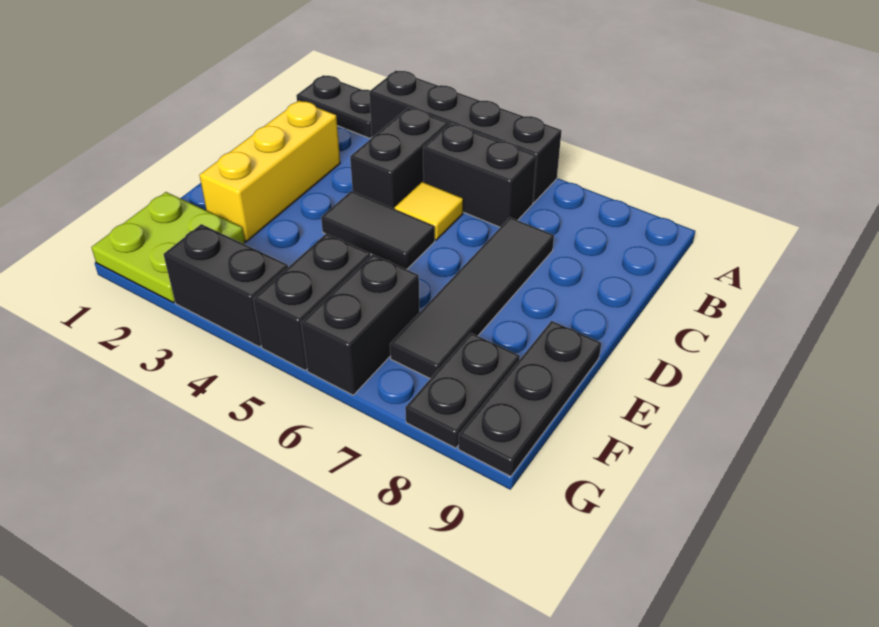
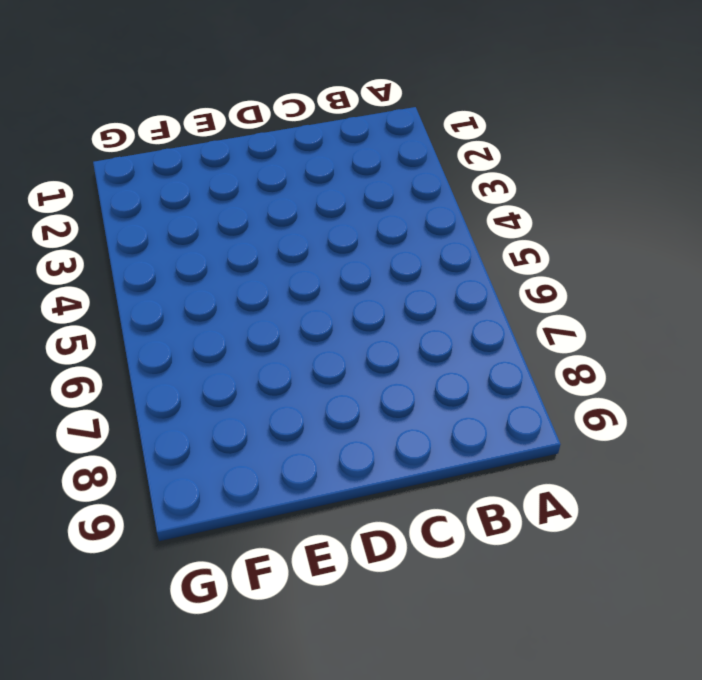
none -> black plate A1:A2 level 1
none -> black brick A3:A6 level 1
none -> black brick B4:C4 level 1

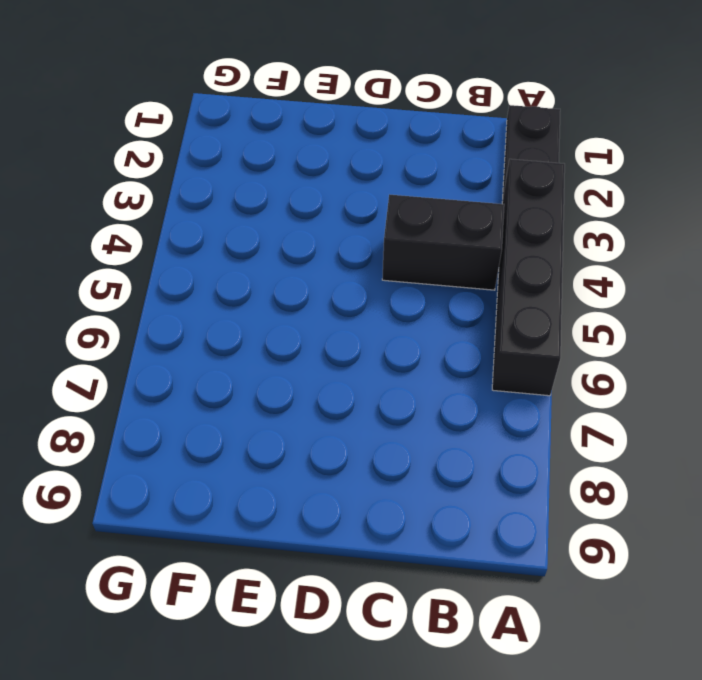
none -> black brick B5:B6 level 1
none -> yellow brick C2:E2 level 1
none -> yellow tile C5 level 1

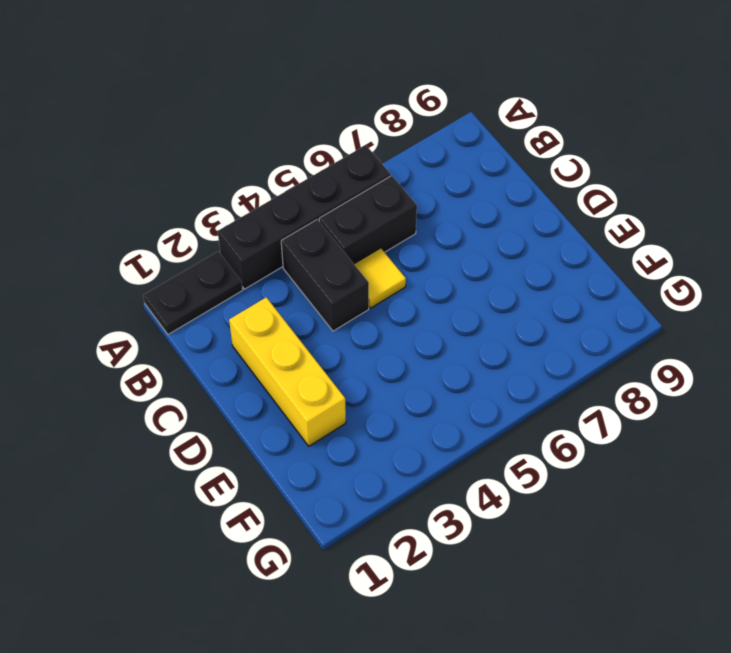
none -> black tile C7:F7 level 1
none -> black tile D4:D5 level 1
none -> black plate E9:G9 level 1

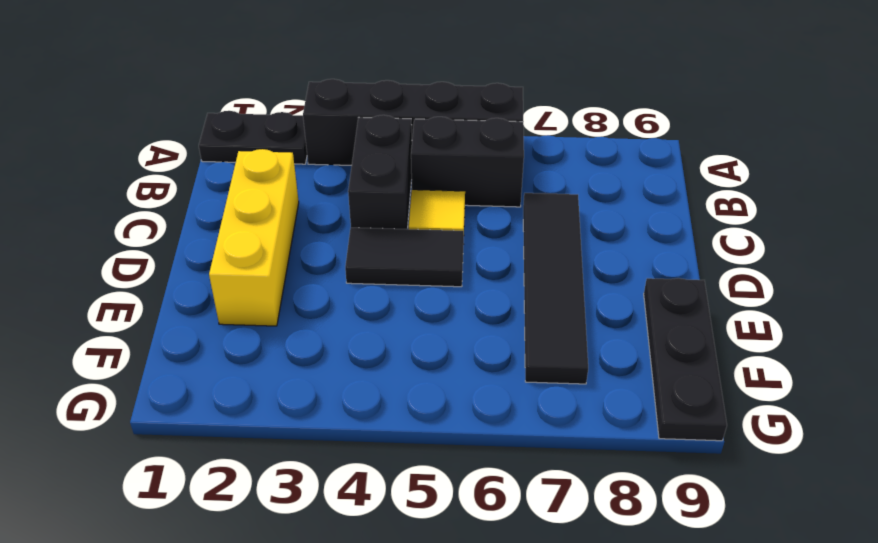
none -> lime plate F1:G2 level 1
none -> black brick F5:G5 level 1
none -> black brick F6:G6 level 1

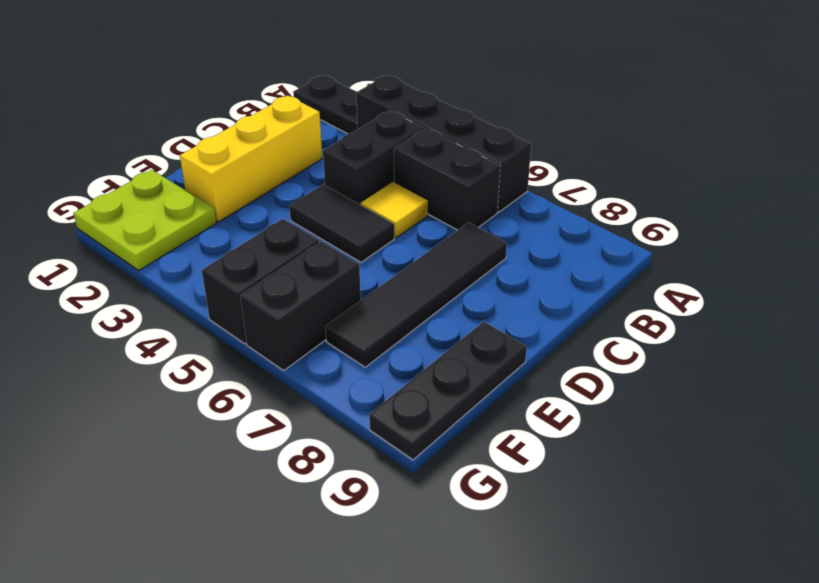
none -> black plate F8:G8 level 1
none -> black brick G3:G4 level 1

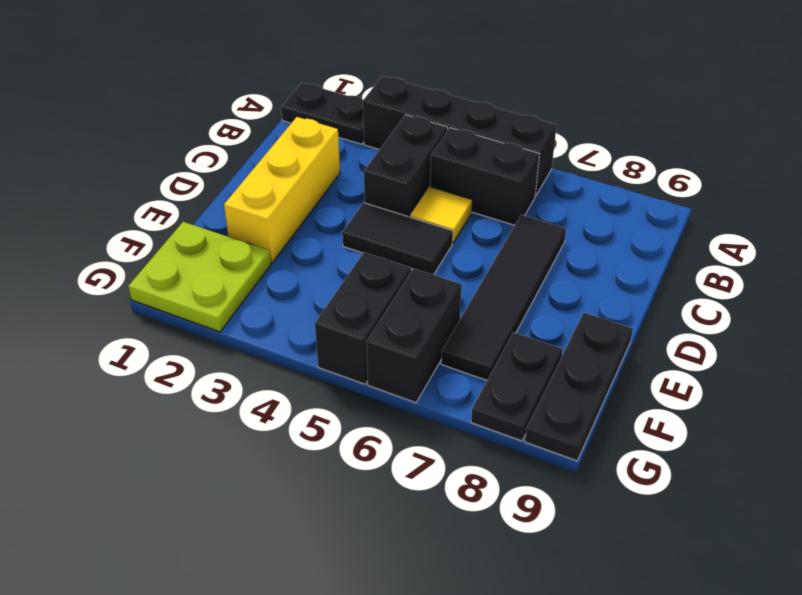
none -> black brick G3:G4 level 1

